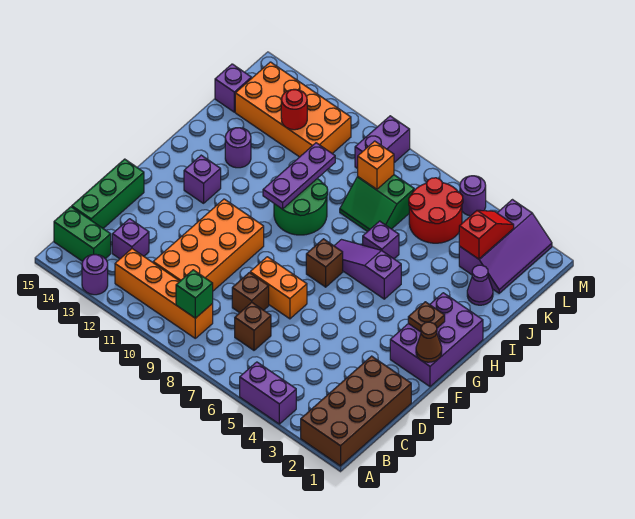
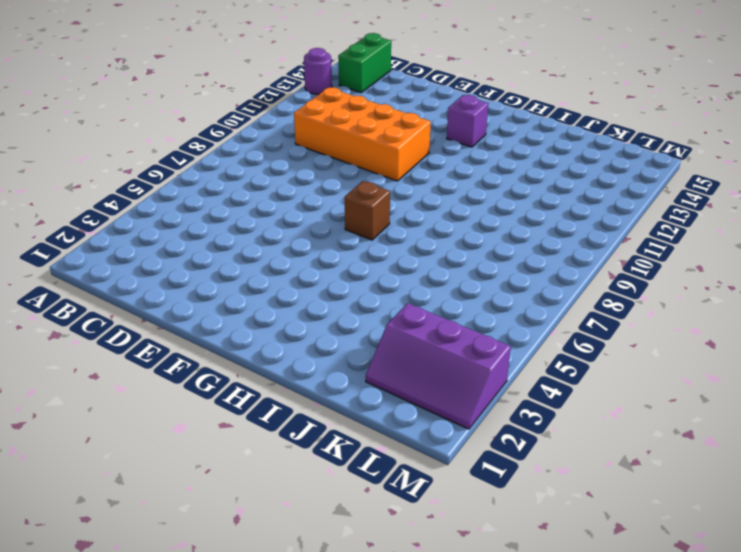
none -> brown brick A1:D2 level 1
none -> purple brick A4:A5 level 1
none -> orange brick B9:B12 level 1
none -> brown brick C7 level 1

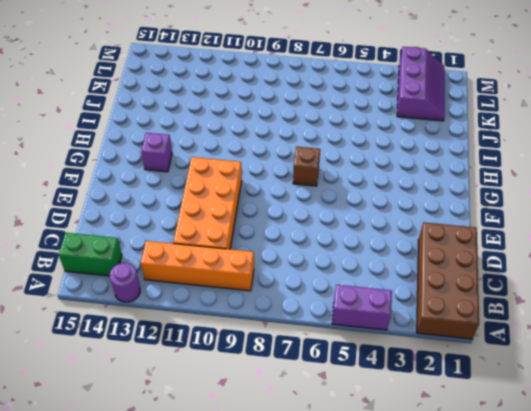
none -> brown brick C7 level 1
none -> purple brick C13 level 1
none -> green brick C15:E15 level 1
none -> brown brick D8 level 1

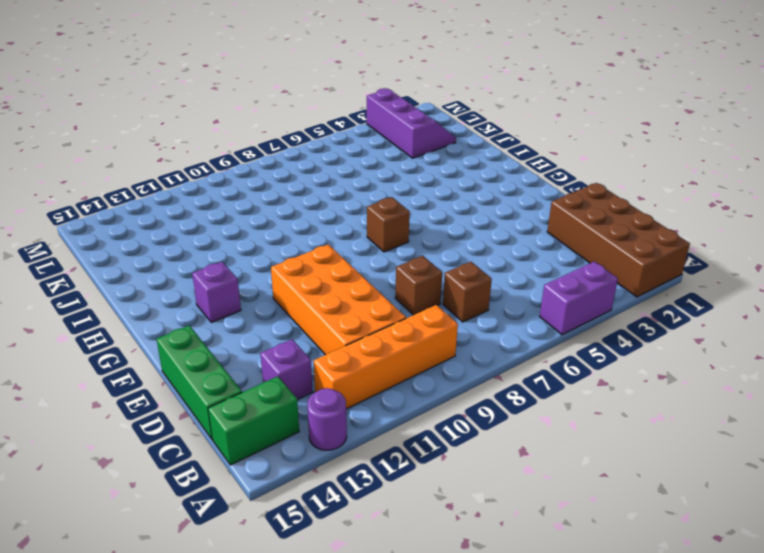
none -> orange brick E7:E8 level 1
none -> purple brick F1:H2 level 1
none -> purple slope H5:H7 level 1 top 5
none -> green round brick H9:I10 level 1

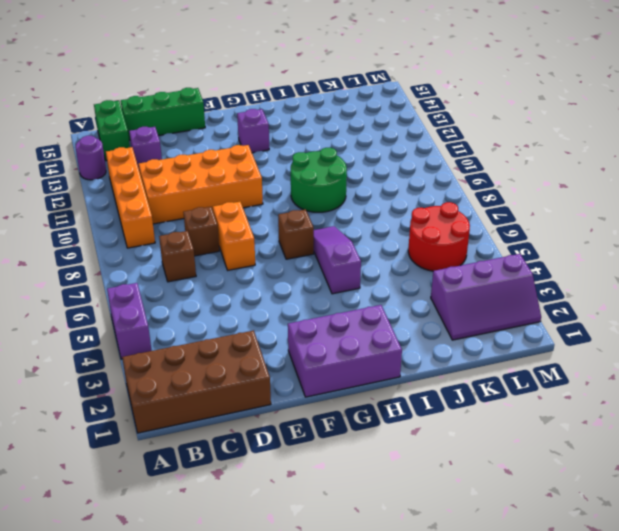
none -> purple brick I6 level 1
none -> purple round brick I13 level 1
none -> purple cone J2 level 1
none -> green slope J7:K8 level 1 top K

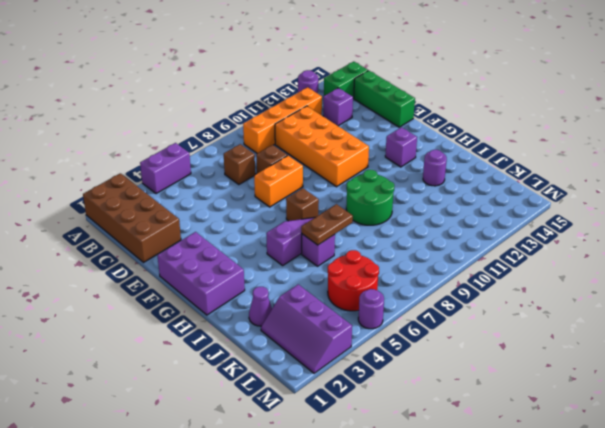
brown plate I6:I7 level 2 -> none
none -> green slope J7:K8 level 1 top K
none -> orange brick K11:L14 level 1
none -> purple brick K15 level 1
none -> purple brick L9:M9 level 1

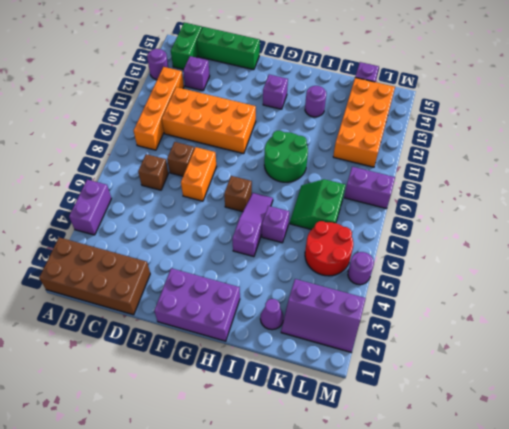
none -> green brick B9 level 2
none -> brown cone F1 level 2
none -> brown plate G2 level 2
none -> purple plate H10:J10 level 2

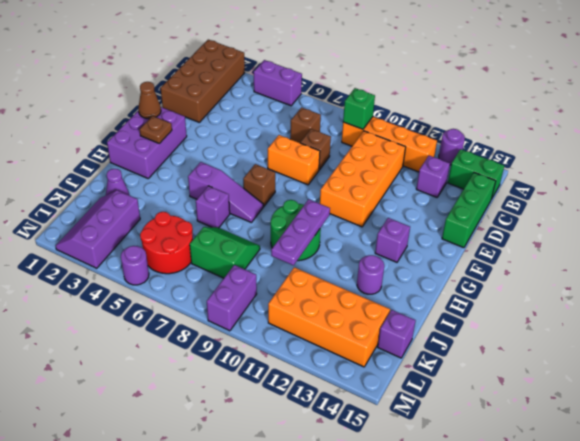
none -> red slope K3:L3 level 2 top K
none -> orange brick K8 level 2
none -> red round brick K12 level 2

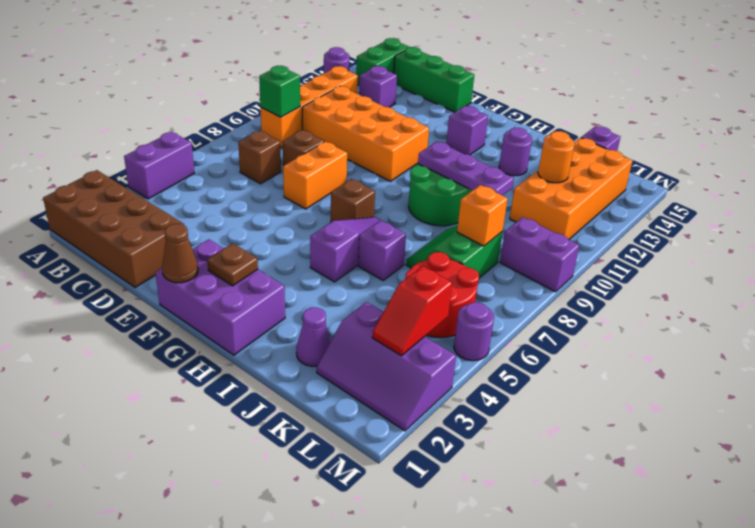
orange round brick K12 level 2 -> red round brick K12 level 2
red slope L3:L4 level 2 top 4 -> red slope K3:L3 level 2 top K

